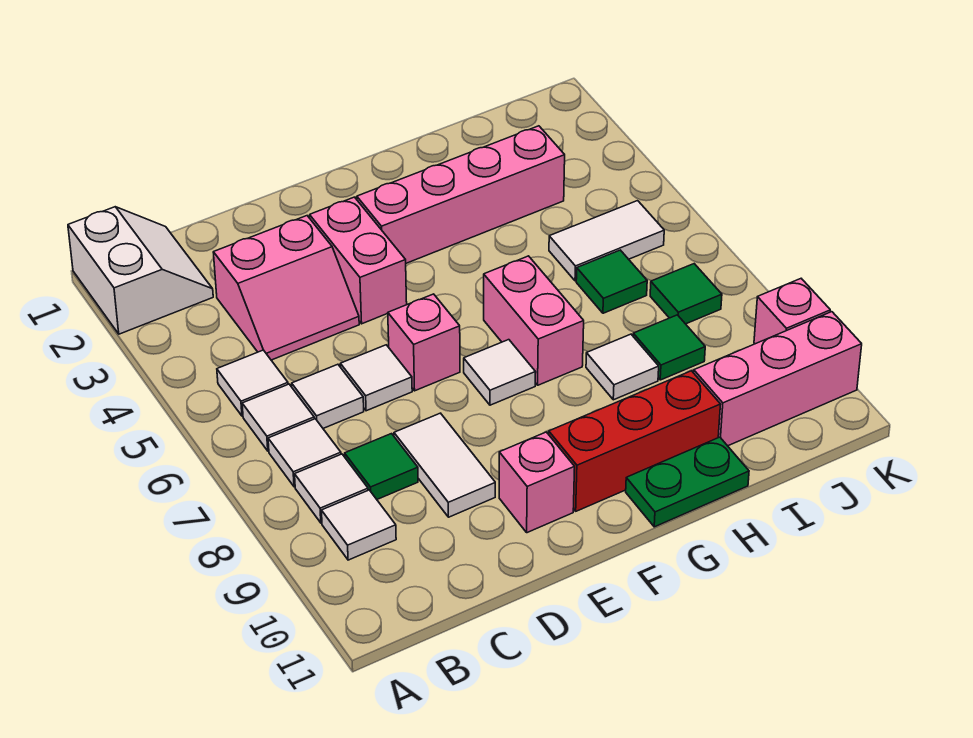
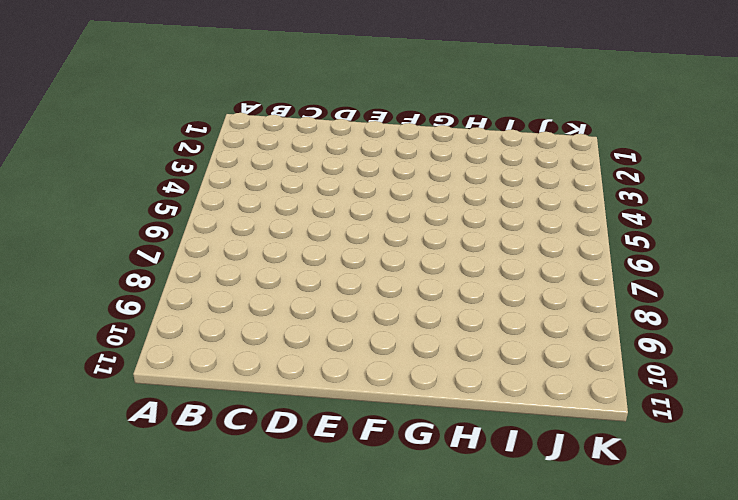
none -> white slope A1:B2 level 1 top A
none -> white tile B5 level 1
none -> white tile B6 level 1

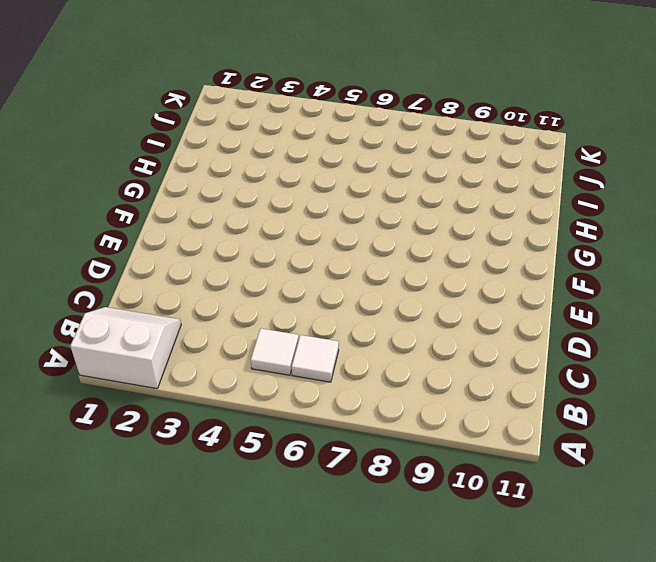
none -> white tile B7 level 1
none -> white tile B8 level 1
none -> white tile B9 level 1

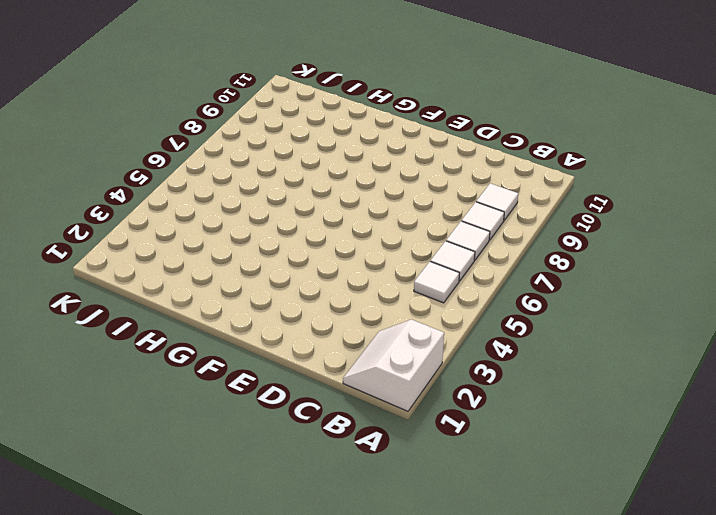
none -> pink slope C3:D4 level 1 top 3
none -> white tile C6 level 1
none -> green tile C8 level 1

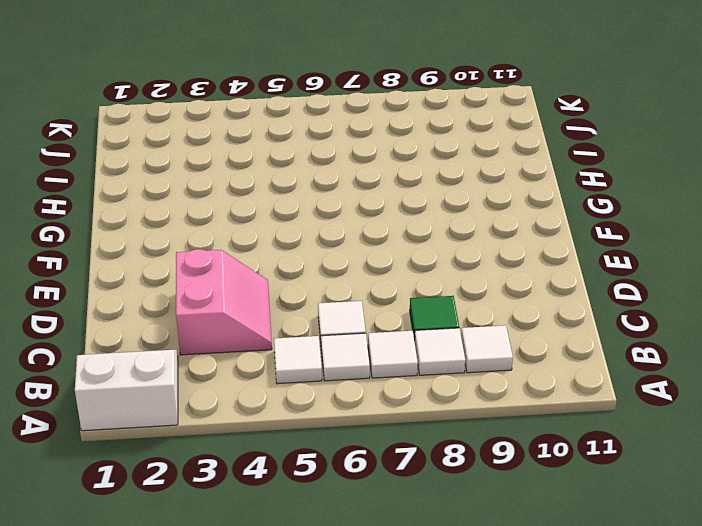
none -> white tile D6 level 1
none -> white tile D8:D9 level 1
none -> pink brick E3:E4 level 1

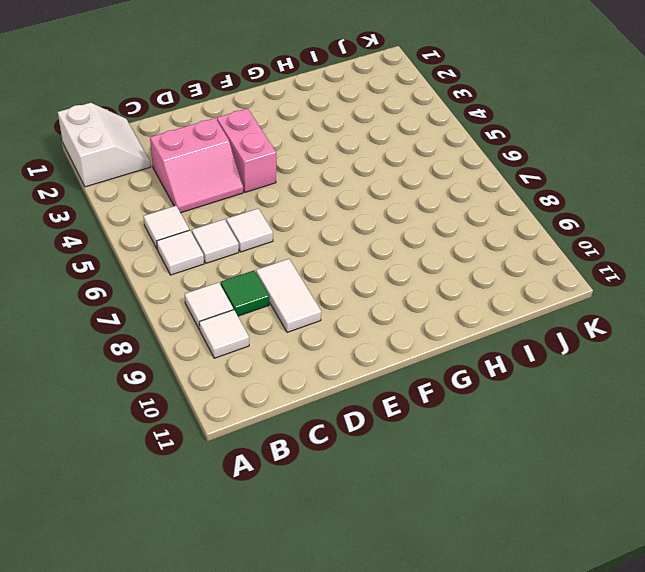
none -> white tile B7 level 1
none -> pink brick E6 level 1
none -> pink brick E10 level 1

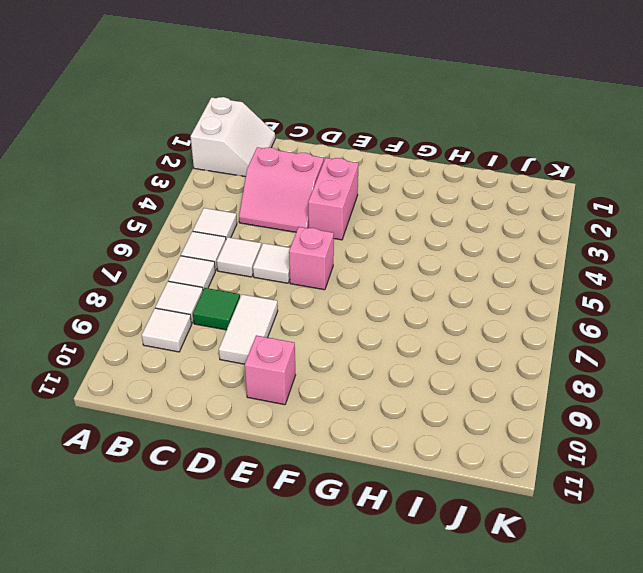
none -> pink brick F3:I3 level 1
none -> white tile F7 level 1
none -> red brick F10:H10 level 1

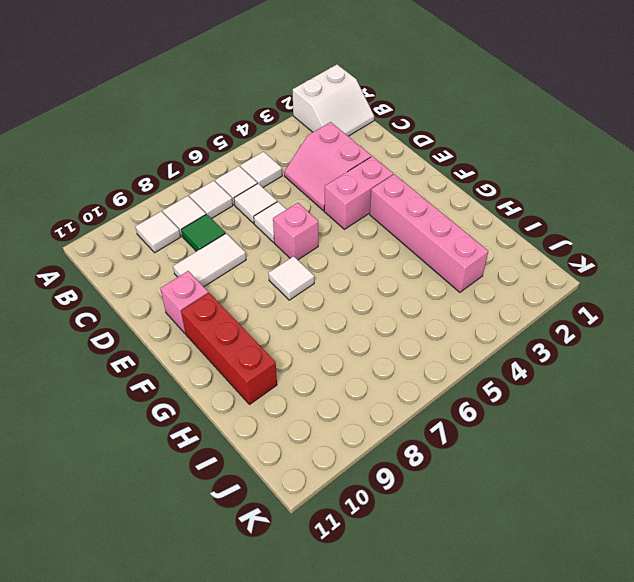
none -> pink brick G6:G7 level 1
none -> green plate G11:H11 level 1
none -> white tile H8 level 1

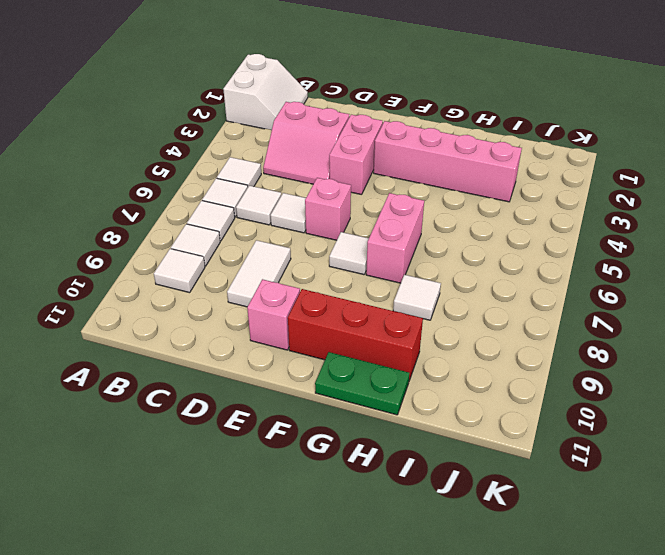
none -> green tile C8 level 1
none -> white tile I5:J5 level 1
none -> green tile I6 level 1

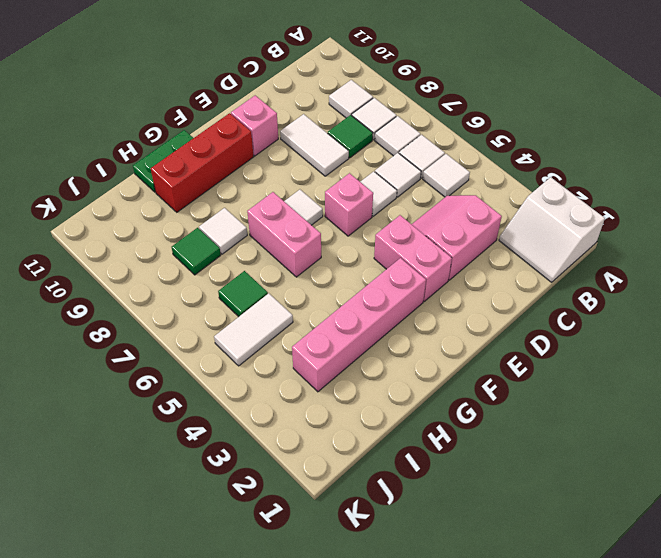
none -> pink brick I10:K10 level 1
none -> green tile J7 level 1
none -> pink brick K9 level 1

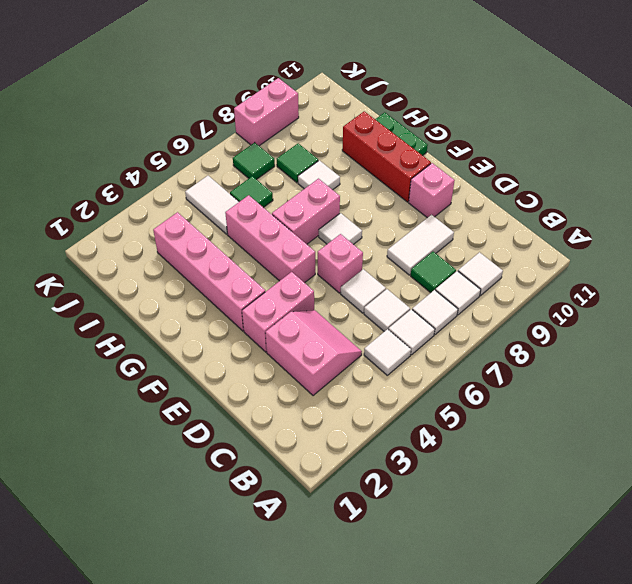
pink brick F5:H5 level 1 -> pink brick I10:K10 level 1
pink brick K8:K9 level 1 -> pink brick K9 level 1
none -> white slope A1:B2 level 1 top A

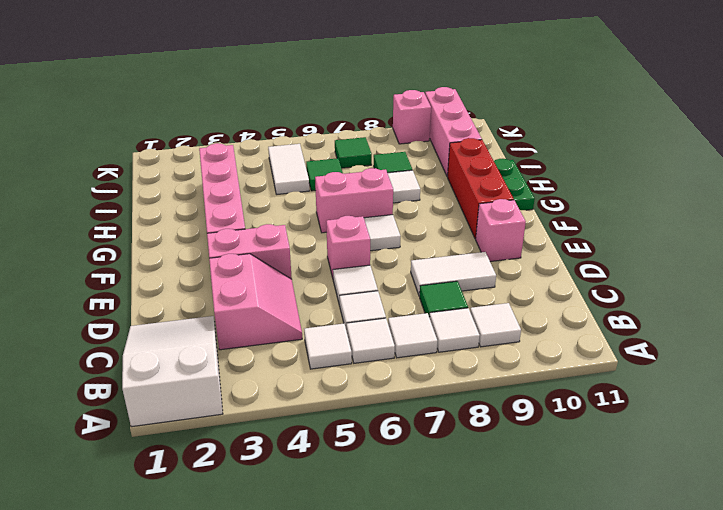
white slope A1:C2 level 1 top A -> white slope A1:B2 level 1 top A

